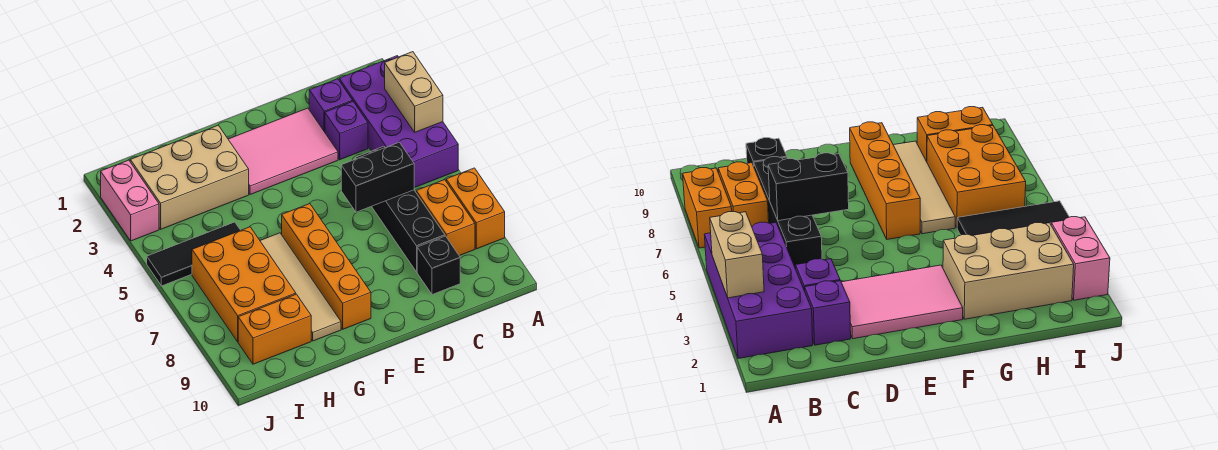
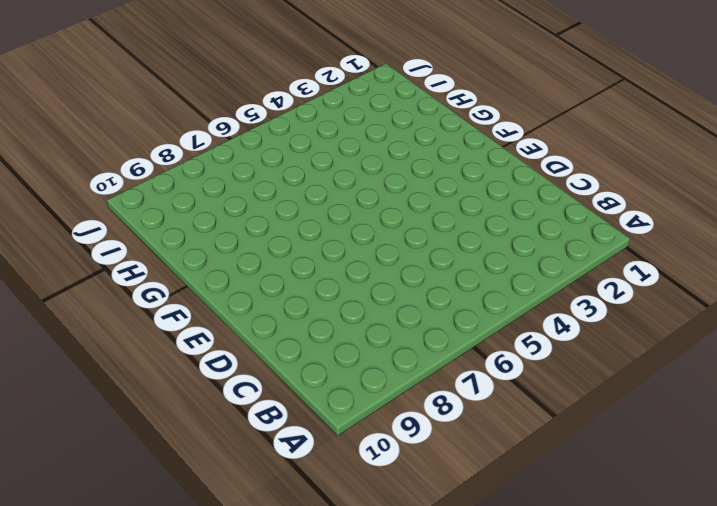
none -> purple brick A2:B5 level 1
none -> orange brick A7:A8 level 1
none -> orange brick B7:B8 level 1

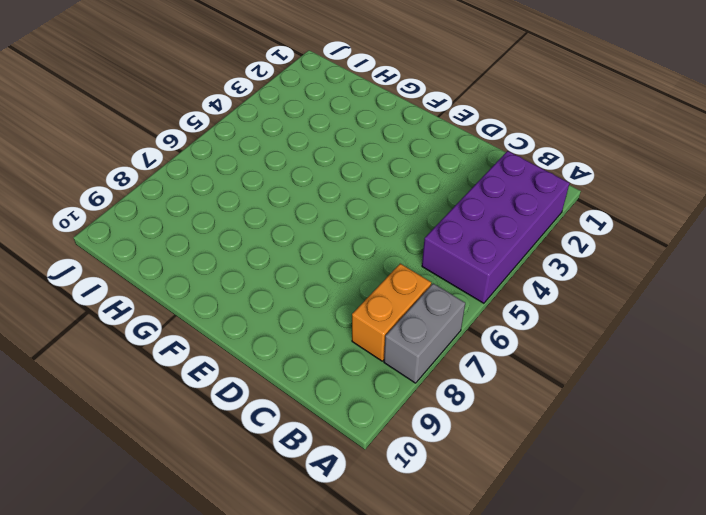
grey brick A7:A8 level 1 -> orange brick A7:A8 level 1
none -> purple brick C2 level 1
none -> purple brick C3 level 1
none -> black brick C5:C8 level 1

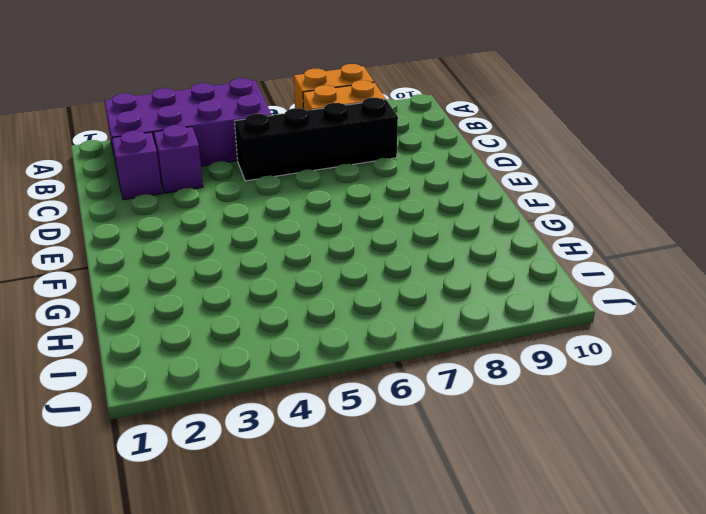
none -> black brick C9 level 1
none -> pink tile D2:F3 level 1
none -> orange brick F6:F9 level 1

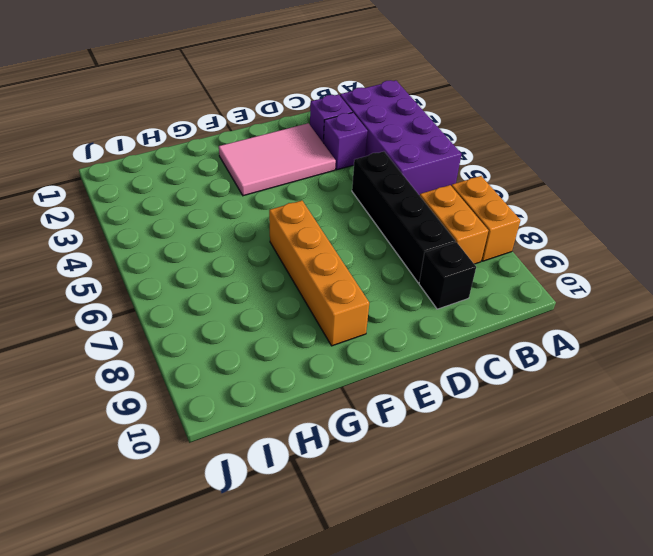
none -> tan brick G2:I3 level 1
none -> tan tile G6:G9 level 1
none -> black tile H5:J5 level 1

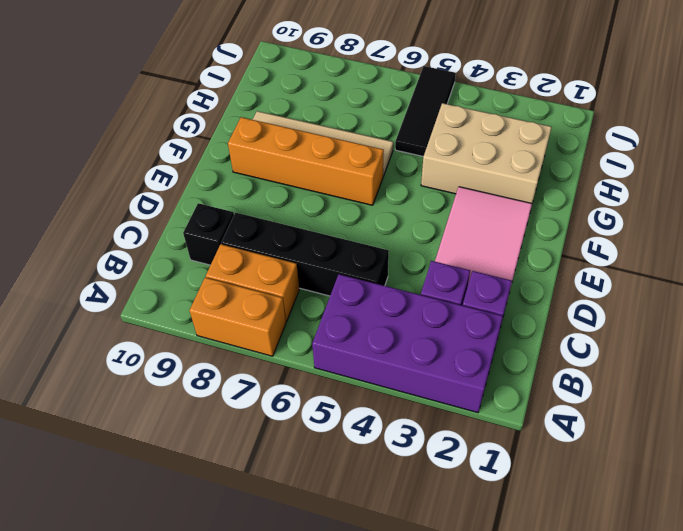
tan brick G2:H4 level 1 -> tan brick G2:I3 level 1
none -> orange brick H6:I8 level 1
none -> orange brick H9:I9 level 1
none -> pink brick J2:J3 level 1

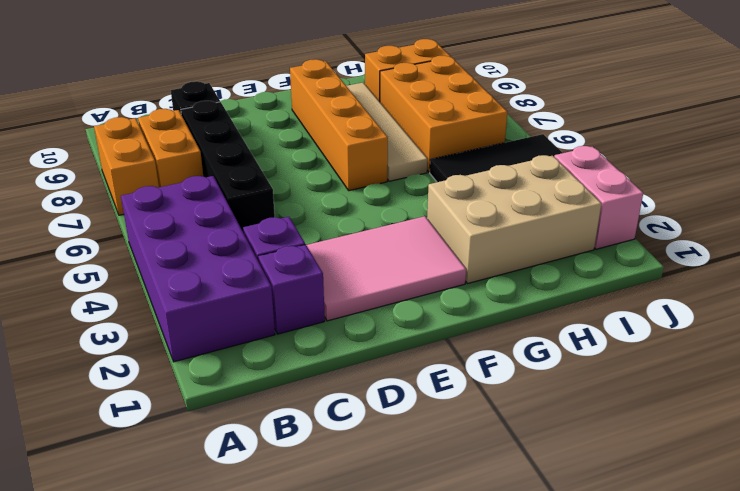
none -> tan brick A3:A4 level 2
none -> black brick C6:D6 level 2

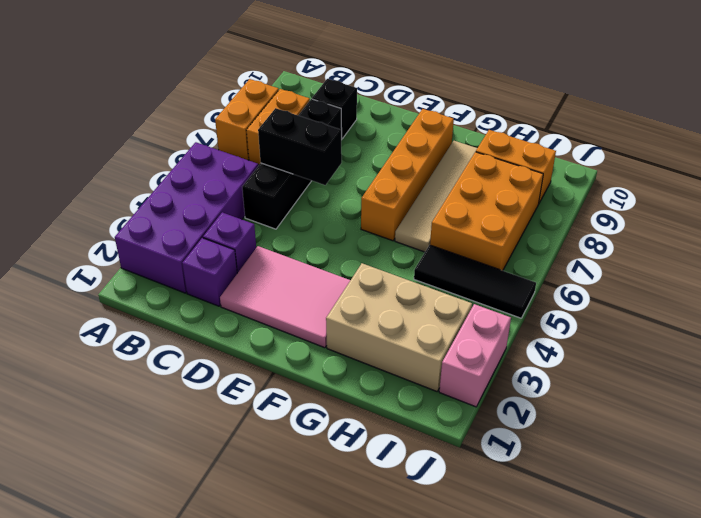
none -> tan brick A3:A4 level 2

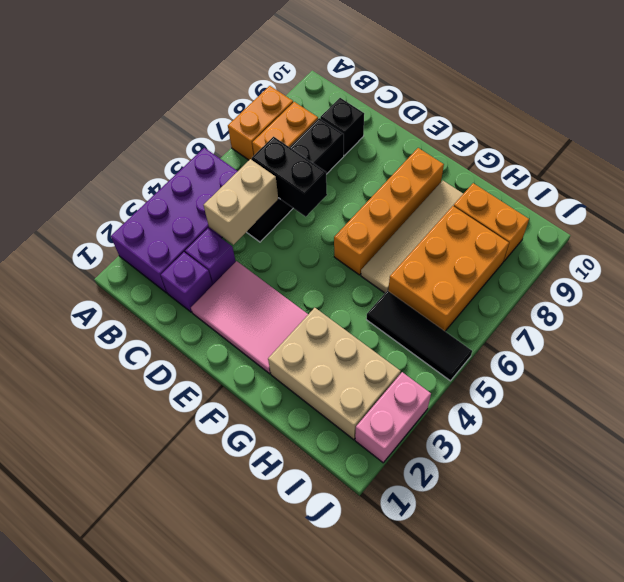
tan brick C4:C5 level 2 -> tan brick A3:A4 level 2

